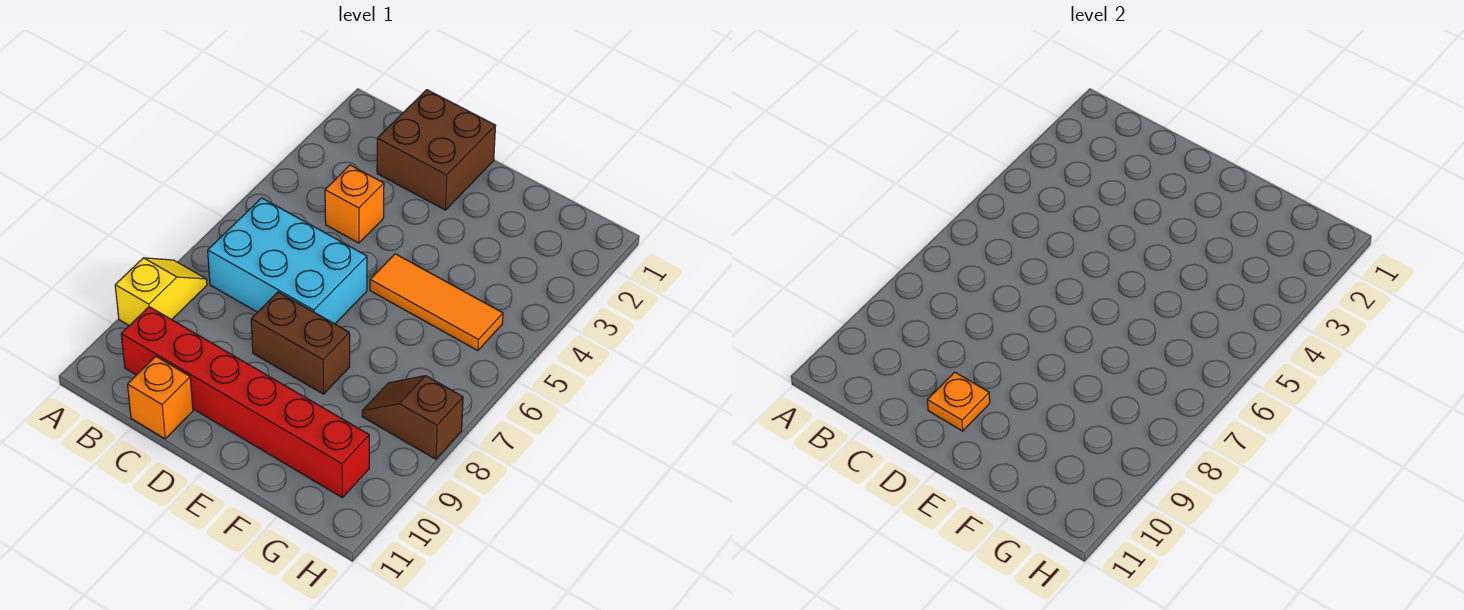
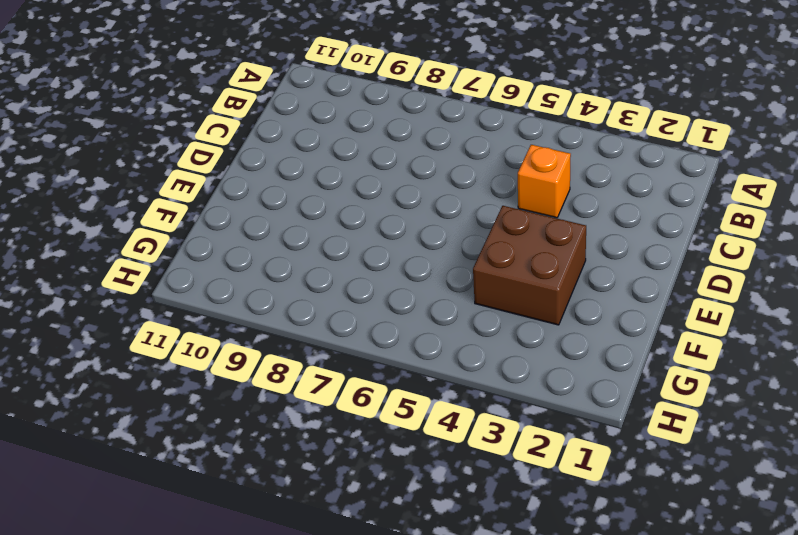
brown brick E3:F4 level 1 -> brown brick C1:D2 level 1
none -> yellow slope A8:A9 level 1 top 9
none -> cyan brick B6:D7 level 1

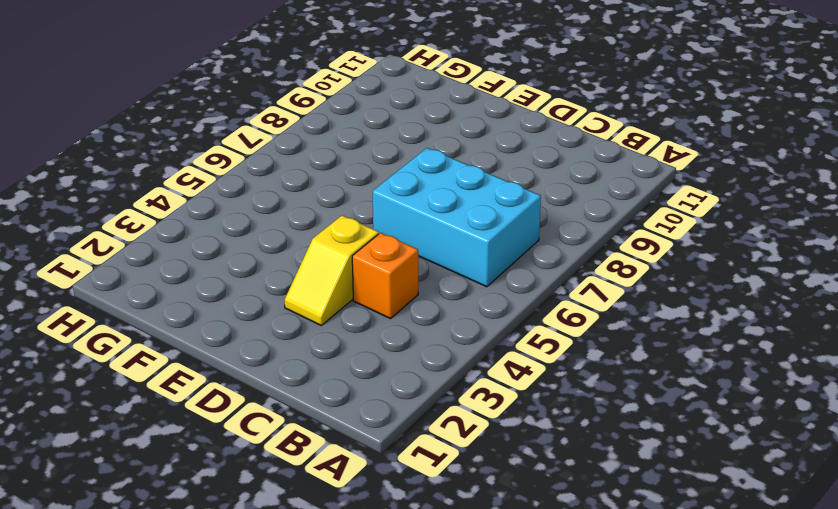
yellow slope D3:D4 level 1 top 4 -> yellow slope A8:A9 level 1 top 9
none -> red brick B10:G10 level 1
none -> brown brick C1:D2 level 1

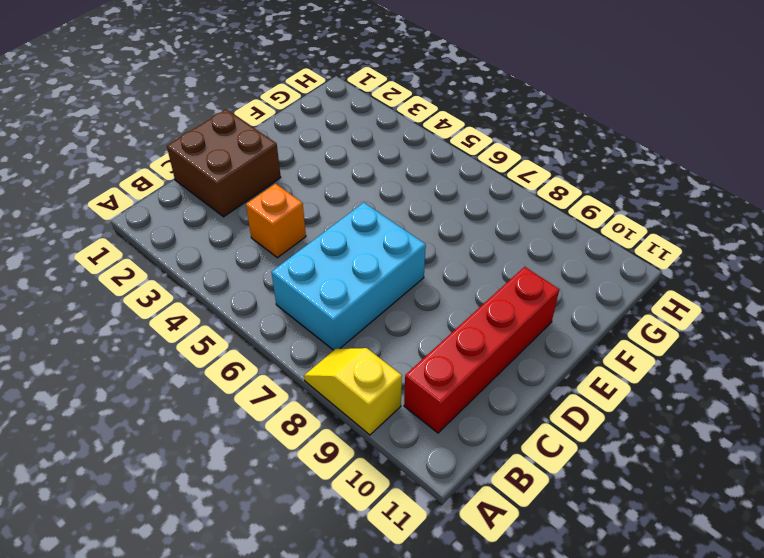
red brick B10:E10 level 1 -> red brick B10:G10 level 1
none -> orange brick C11 level 1
none -> brown brick D8:E8 level 1

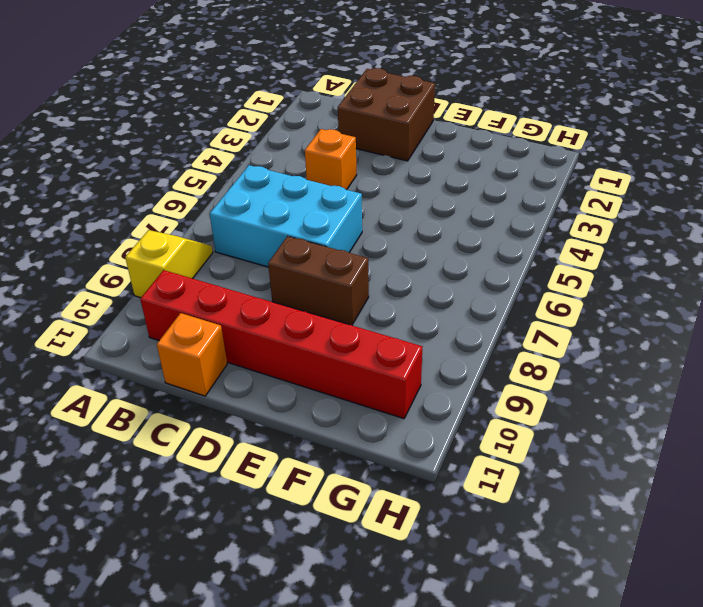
none -> orange tile E5:G5 level 1
none -> brown slope G8:H8 level 1 top H

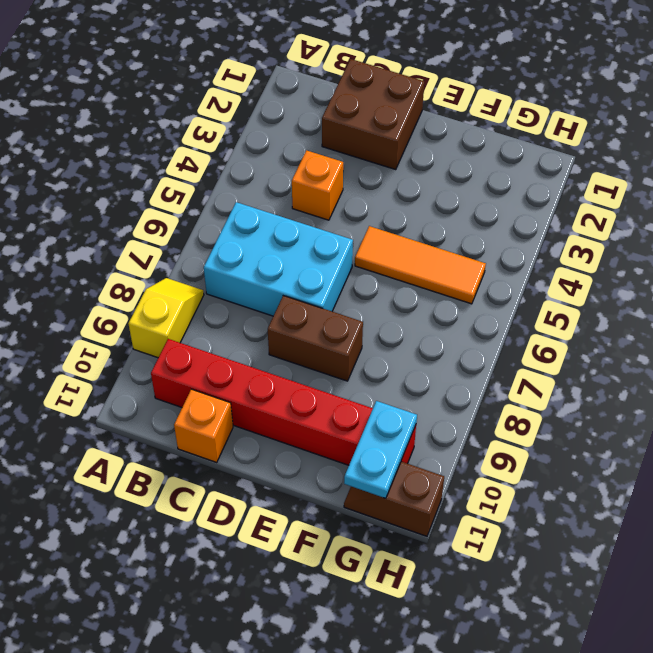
cyan plate G10:G11 level 2 -> none
brown slope G11:H11 level 1 top H -> brown slope G8:H8 level 1 top H
none -> orange plate D10 level 2

